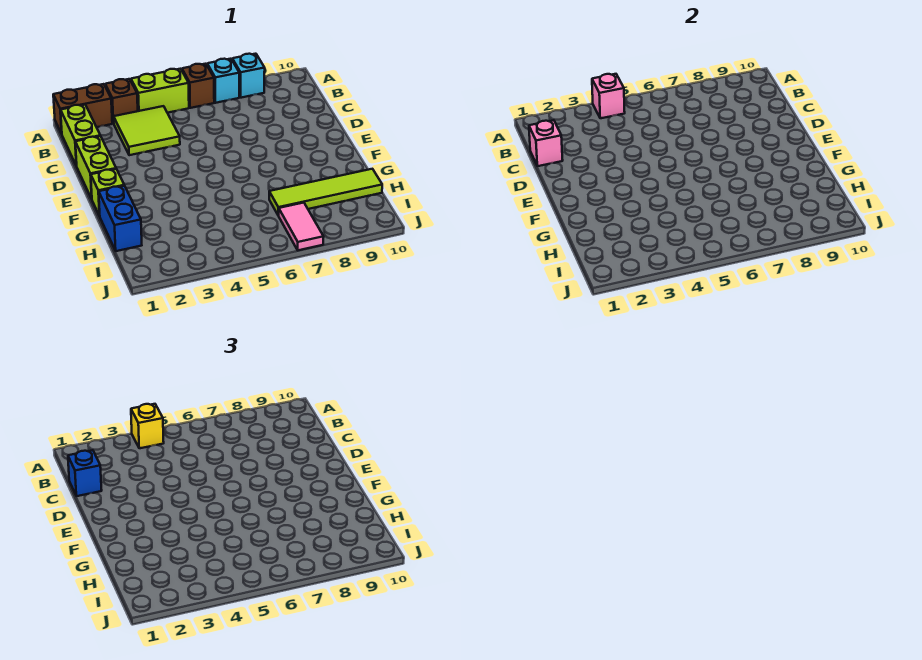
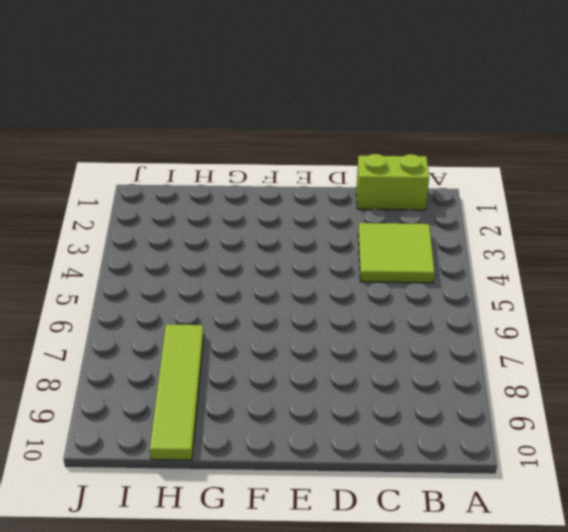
none -> brown brick A1:A2 level 1
none -> brown brick A3 level 1
none -> lime brick A4:A5 level 1

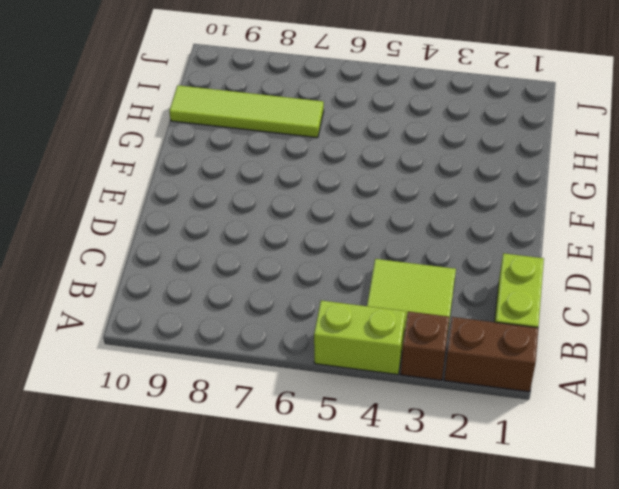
none -> brown brick A6 level 1
none -> cyan brick A7 level 1
none -> cyan brick A8 level 1

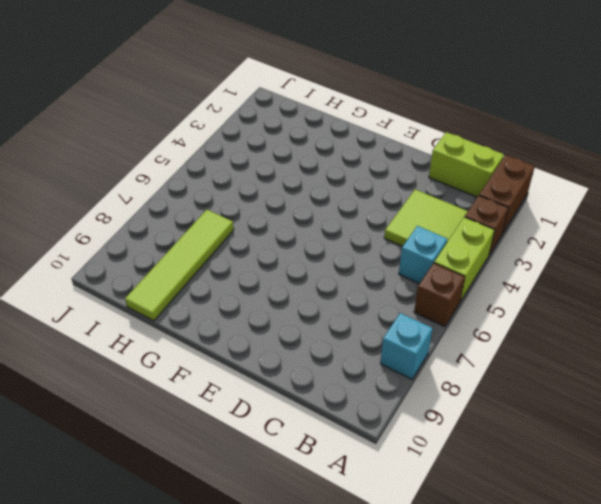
cyan brick B5 level 1 -> cyan brick A7 level 1
none -> lime brick D1:E1 level 1
none -> lime brick F1 level 1
none -> blue brick G1:H1 level 1

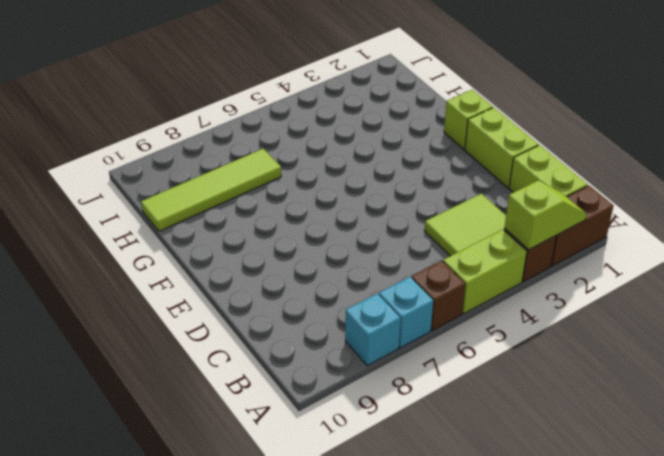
lime slope A2:A3 level 2 top 3 -> none
none -> blue brick G1:H1 level 1
none -> pink tile I7:J7 level 1
none -> pink brick A4 level 2

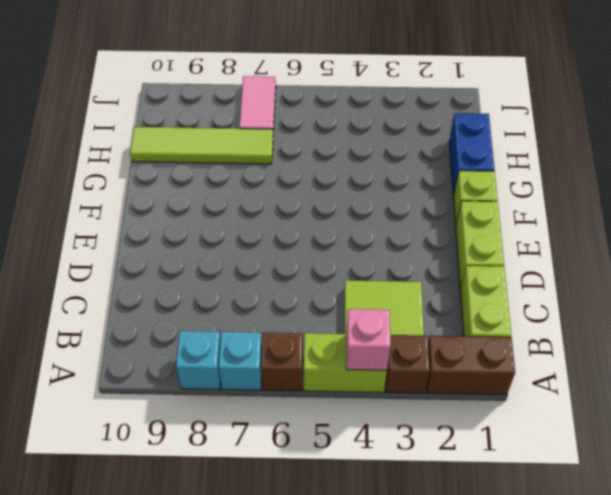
none -> pink brick C1 level 2
none -> yellow brick A4 level 3
none -> blue brick C1 level 3

